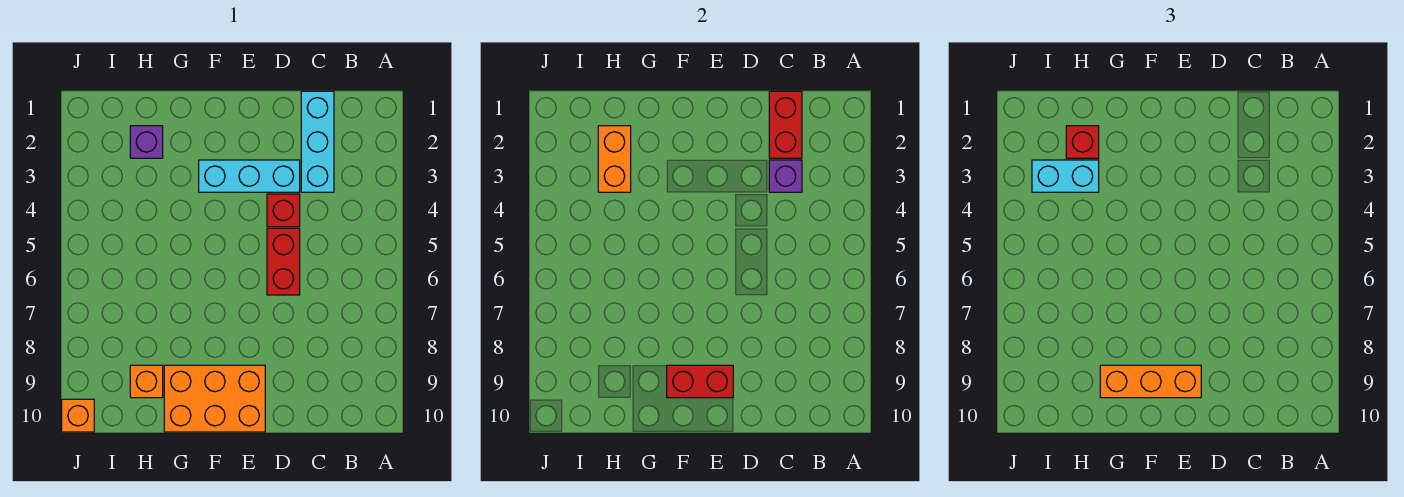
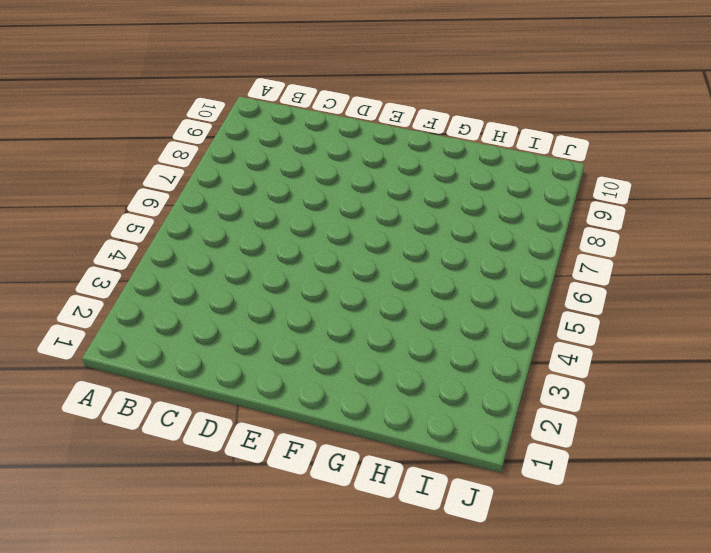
none -> cyan brick C1:C3 level 1
none -> cyan brick D3:F3 level 1
none -> red brick D4 level 1

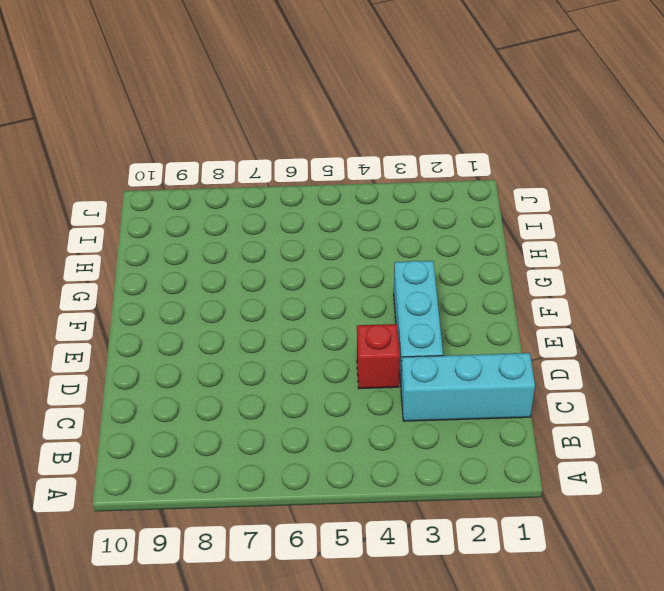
none -> red brick D5:D6 level 1
none -> orange brick E9:G10 level 1
none -> purple brick H2 level 1

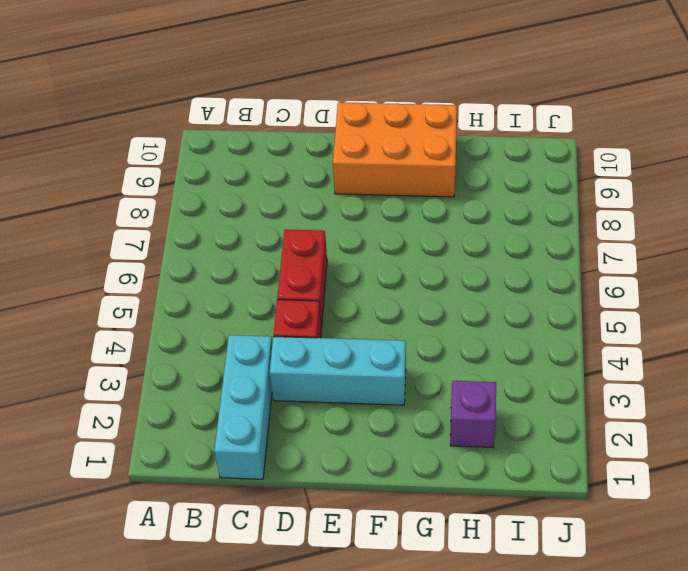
none -> orange brick H9 level 1
none -> orange brick J10 level 1
none -> red brick C1:C2 level 2

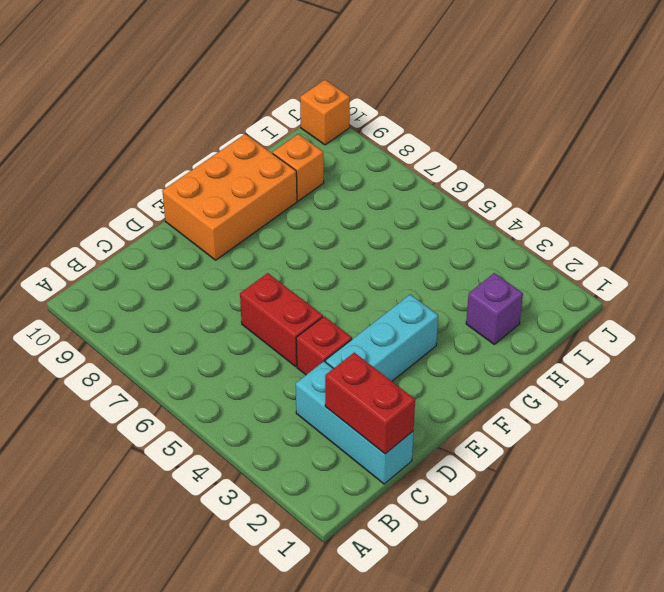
none -> purple brick C3 level 2
none -> red brick E9:F9 level 2
none -> orange brick H2:H3 level 2

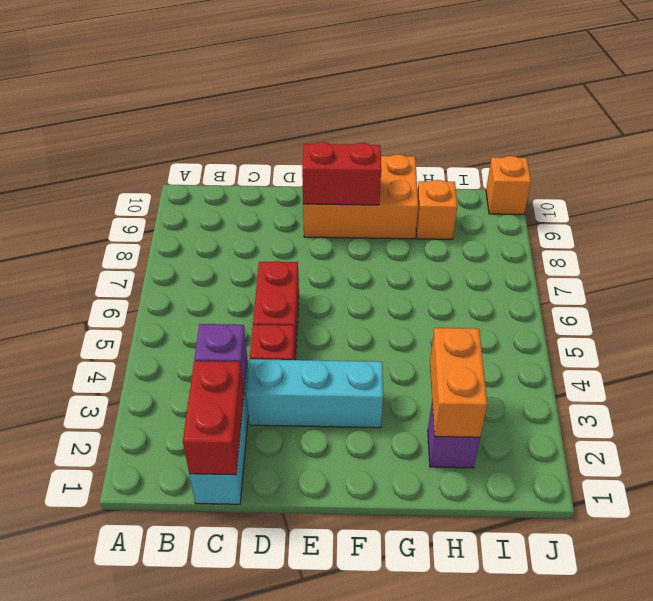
none -> orange brick E9:G9 level 3
none -> red brick H2 level 3
none -> cyan brick H3:I3 level 3

